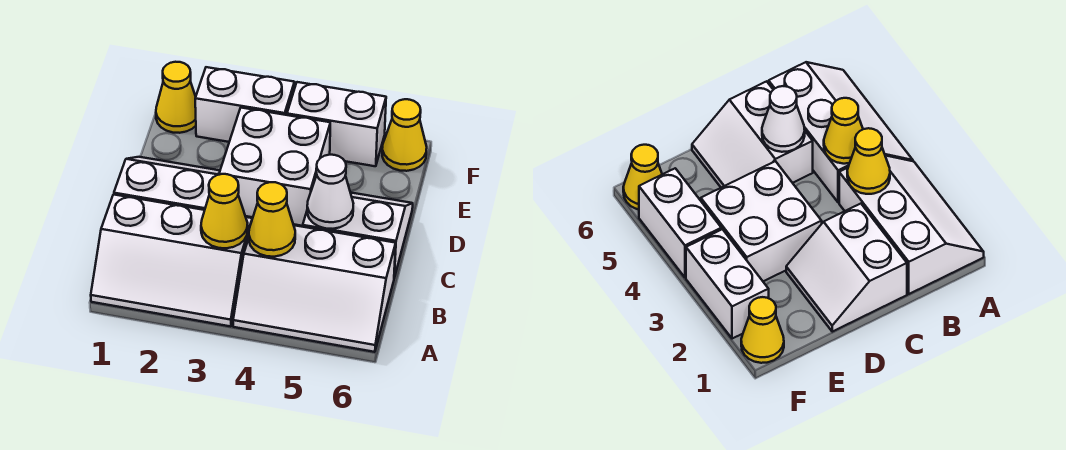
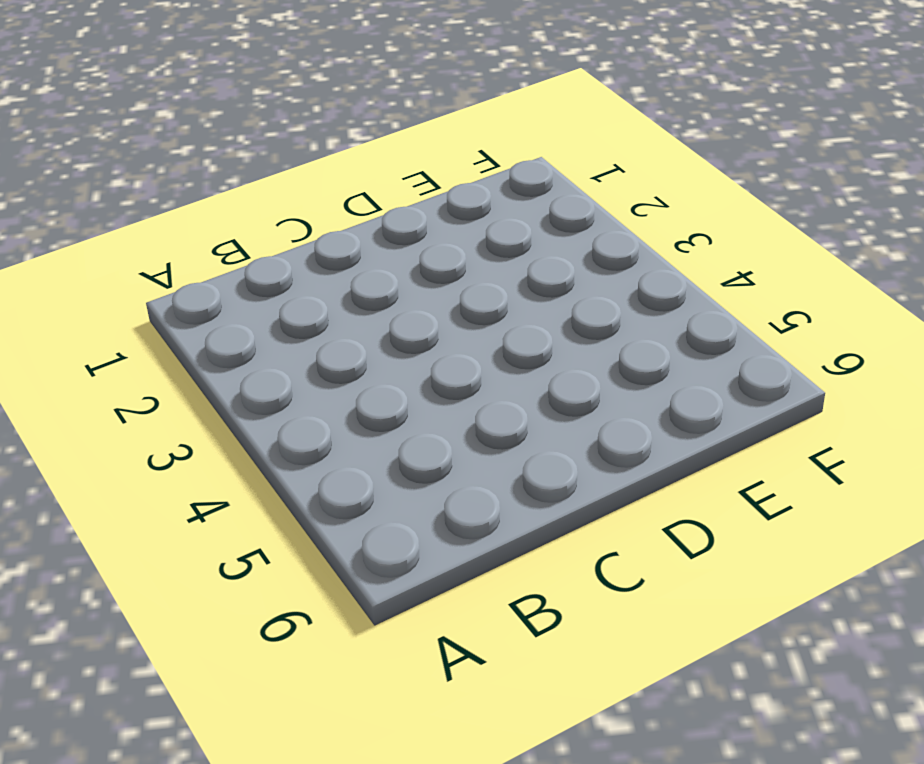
none -> white slope A1:B3 level 1 top B
none -> white slope A4:B6 level 1 top B
none -> white slope C1:D2 level 1 top C

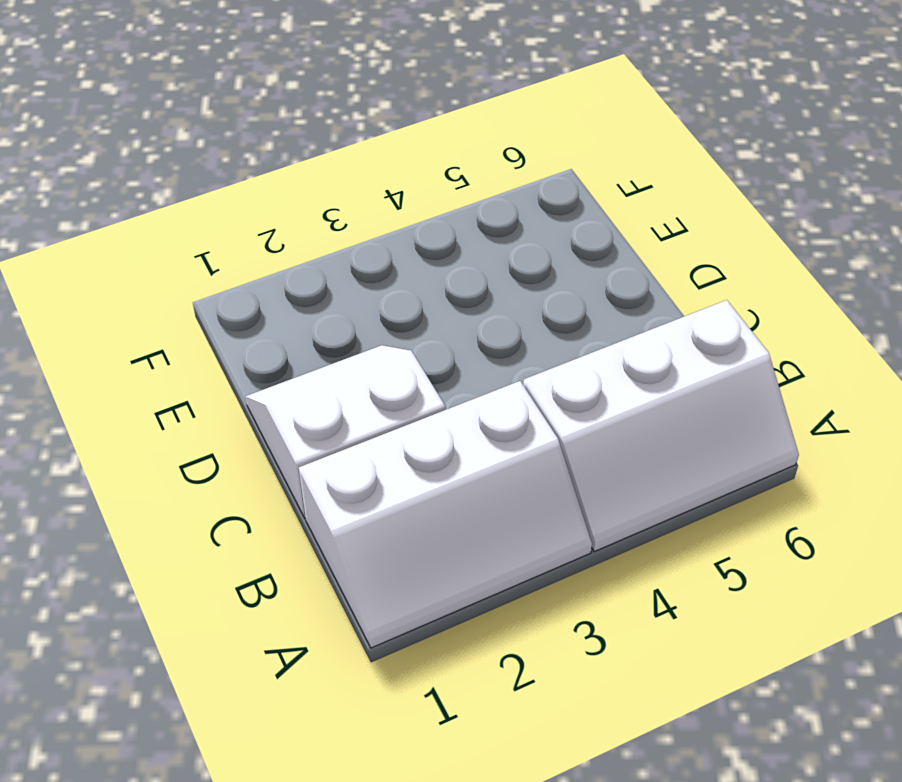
none -> white slope C5:D6 level 1 top C
none -> white brick D3:E4 level 1
none -> yellow cone F1 level 1

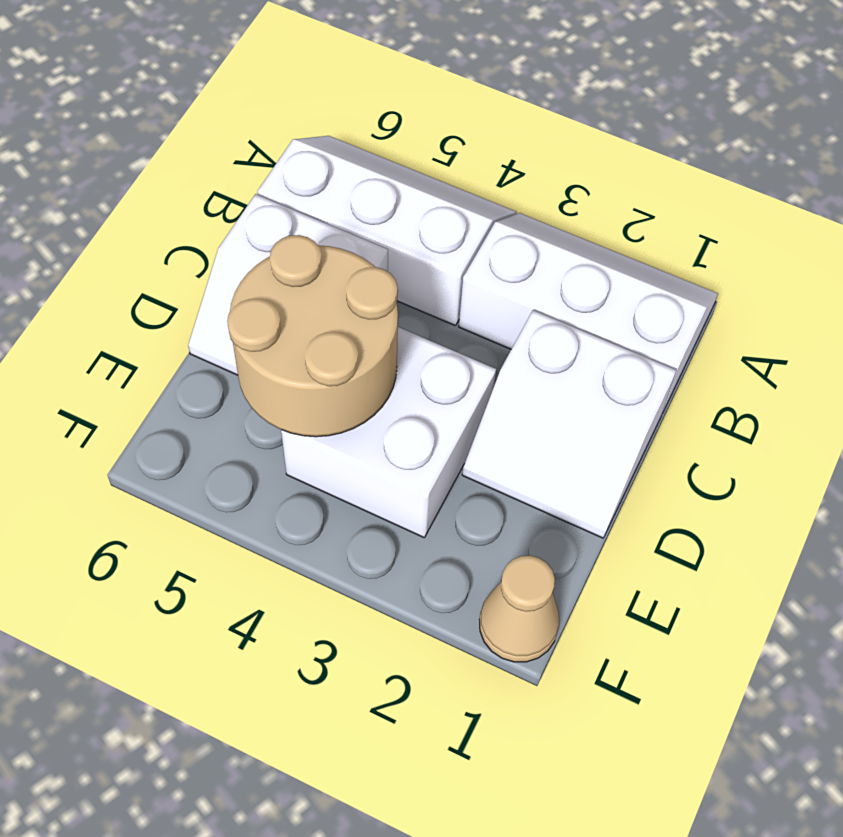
tan round brick D4:E5 level 2 -> none
tan cone F1 level 1 -> yellow cone F1 level 1
none -> white brick F2:F3 level 1
none -> white brick F4:F5 level 1
none -> yellow cone F6 level 1

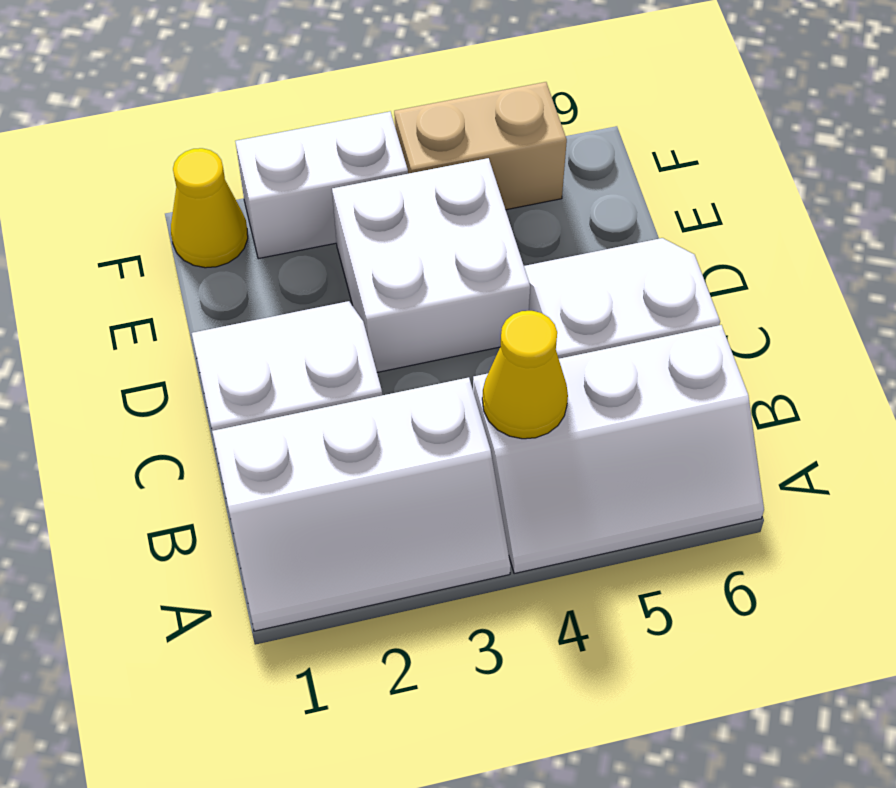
tan brick F4:F5 level 1 -> white brick F4:F5 level 1
none -> yellow cone F6 level 1
none -> yellow cone B3 level 2
none -> white cone C5 level 2

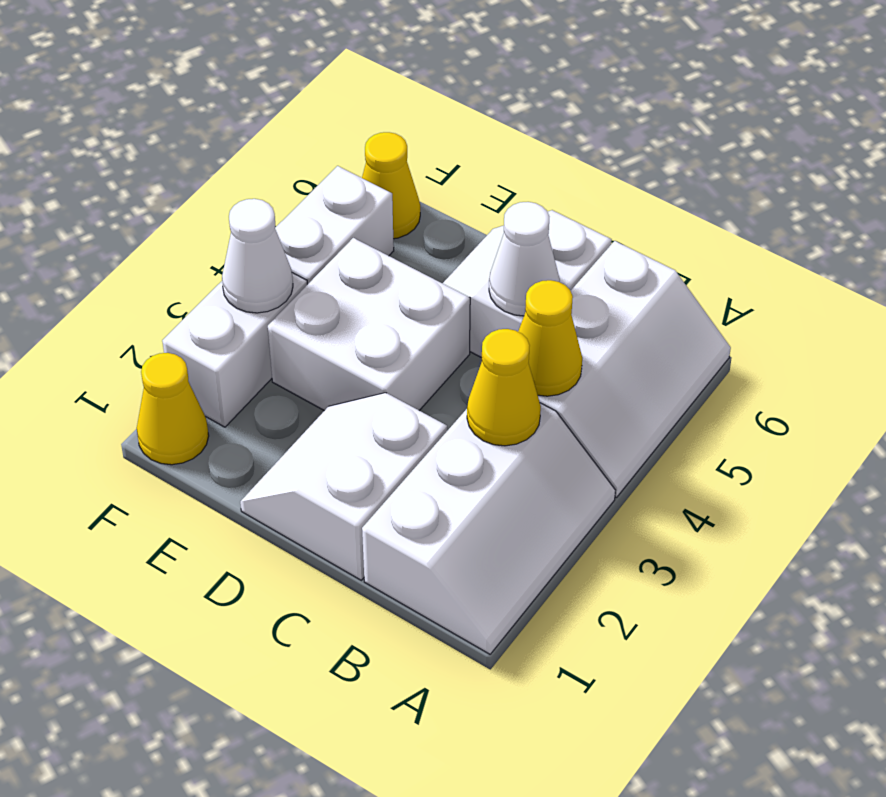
white cone F3 level 2 -> none

